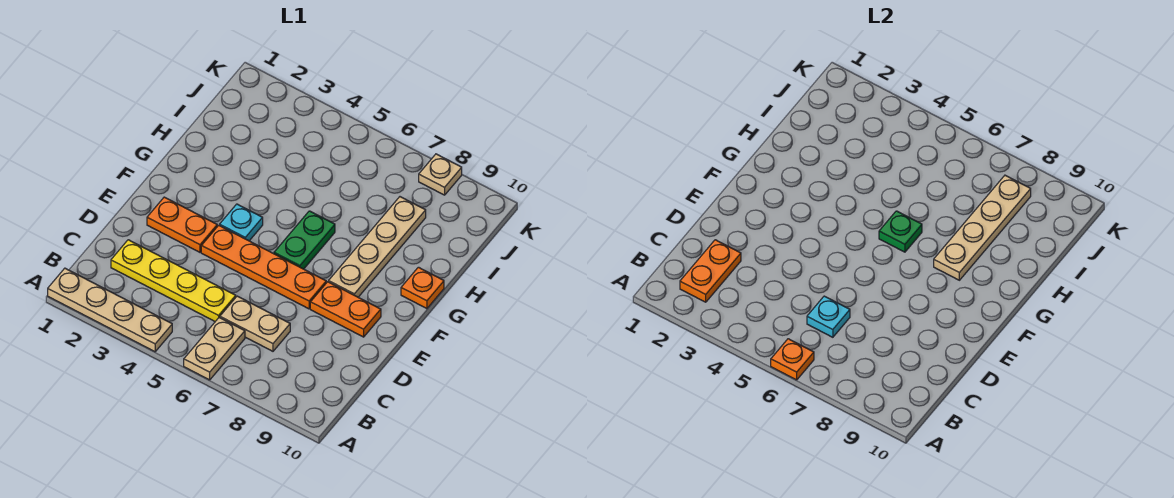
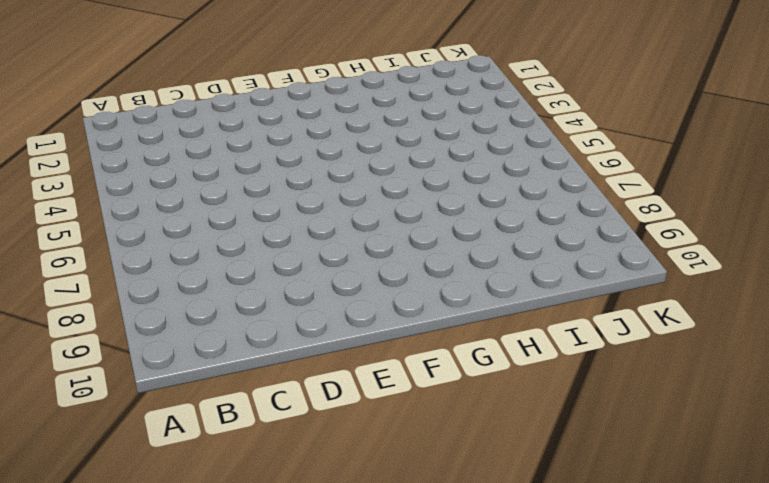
none -> tan plate A1:A4 level 1
none -> tan plate A6:B6 level 1
none -> yellow plate C2:C5 level 1

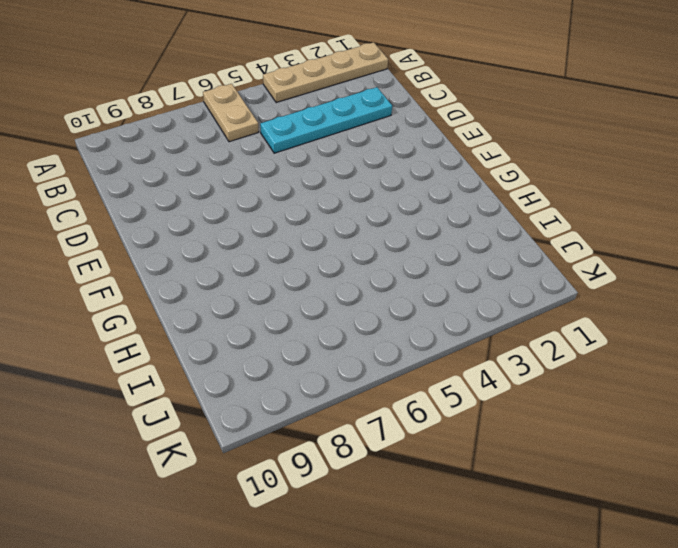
cyan plate C2:C5 level 1 -> yellow plate C2:C5 level 1
none -> tan plate C6:C7 level 1
none -> orange plate E2:E3 level 1
none -> orange plate E4:E7 level 1

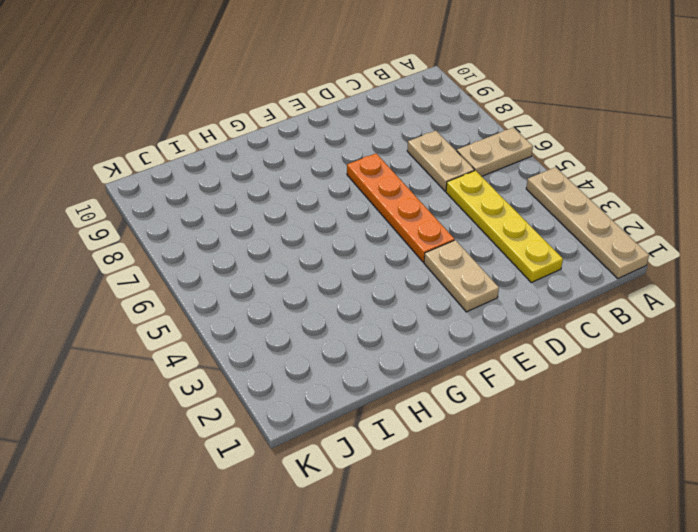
tan plate E2:E3 level 1 -> orange plate E2:E3 level 1
none -> orange plate E8:E9 level 1
none -> cyan plate F4 level 1
none -> green plate F6:G6 level 1

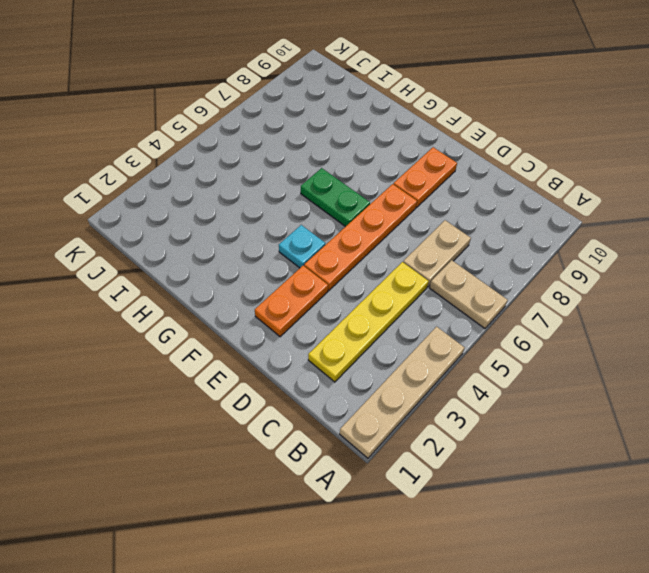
none -> tan plate F8:I8 level 1
none -> orange plate G10 level 1
none -> tan plate K8 level 1

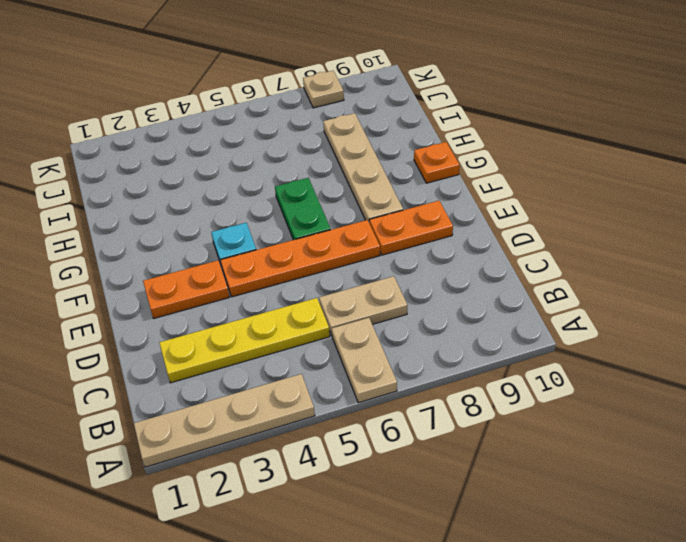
none -> orange plate A6 level 2
none -> orange plate B2:C2 level 2
none -> cyan plate C6 level 2

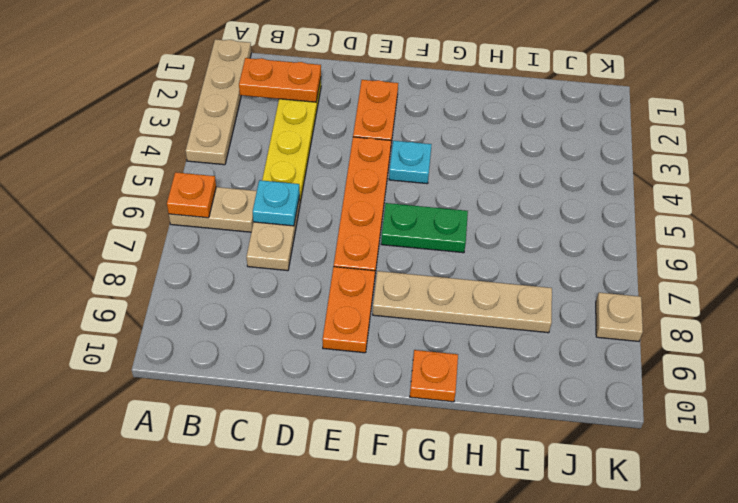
none -> green plate G6 level 2
none -> tan plate G8:J8 level 2

